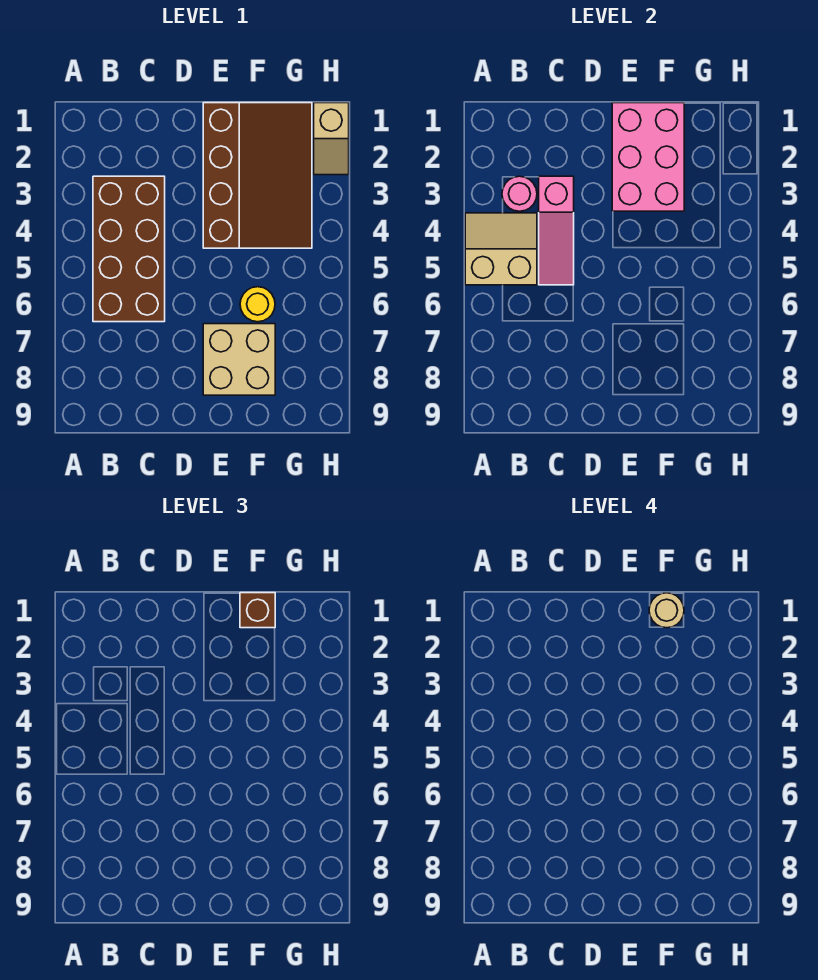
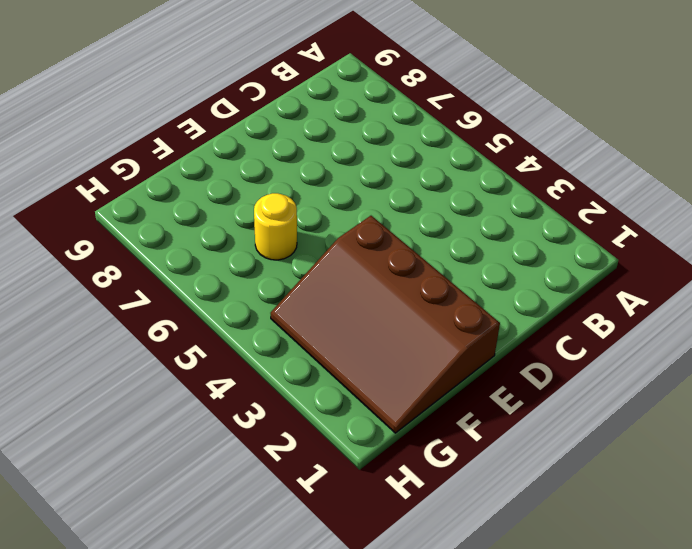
none -> brown brick B3:C6 level 1
none -> tan brick E7:F8 level 1

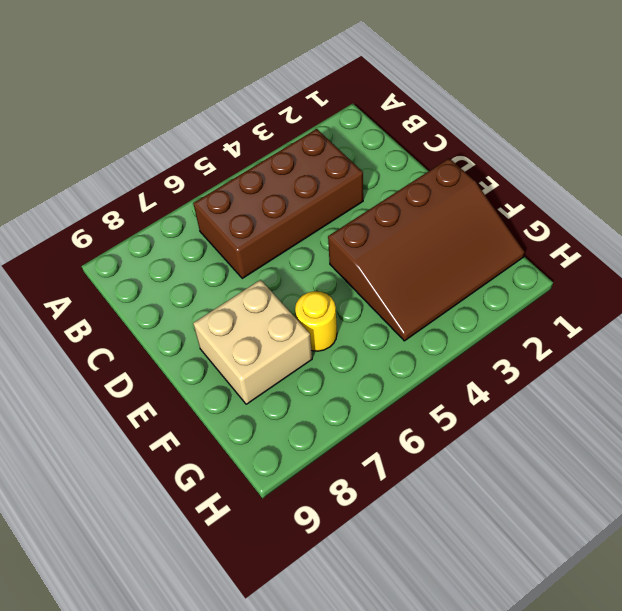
none -> tan slope H1:H2 level 1 top 1
none -> tan slope A4:B5 level 2 top 5

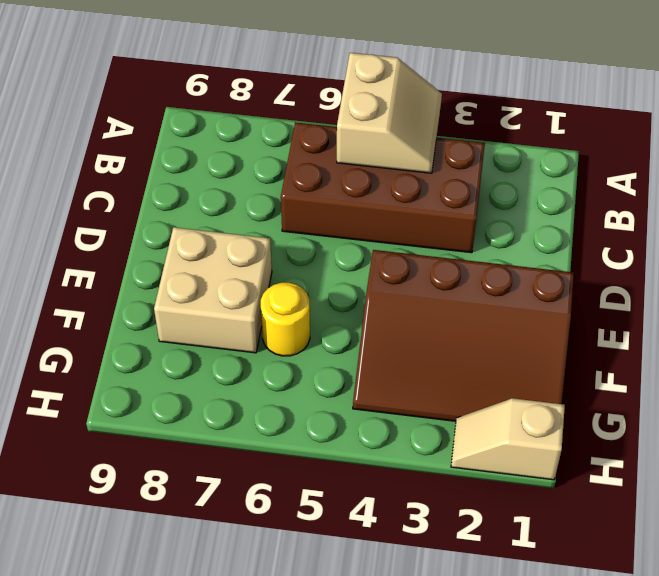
none -> pink round brick B3 level 2
none -> pink slope C3:C5 level 2 top 3

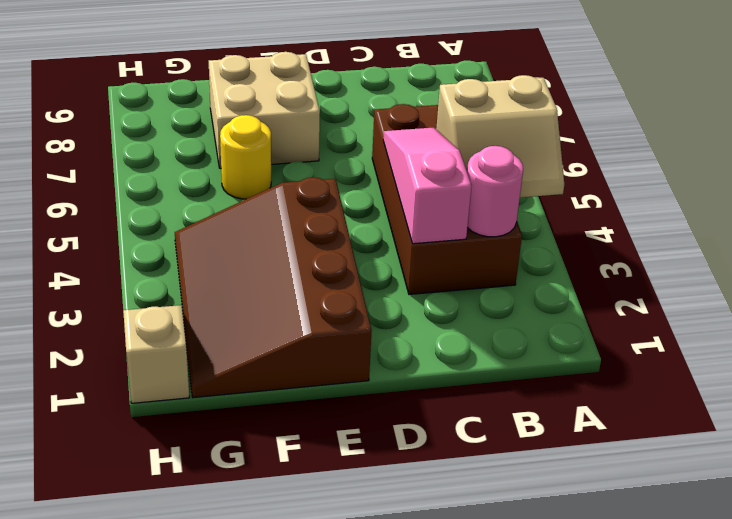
none -> pink brick E1:F3 level 2
none -> brown brick F1 level 3

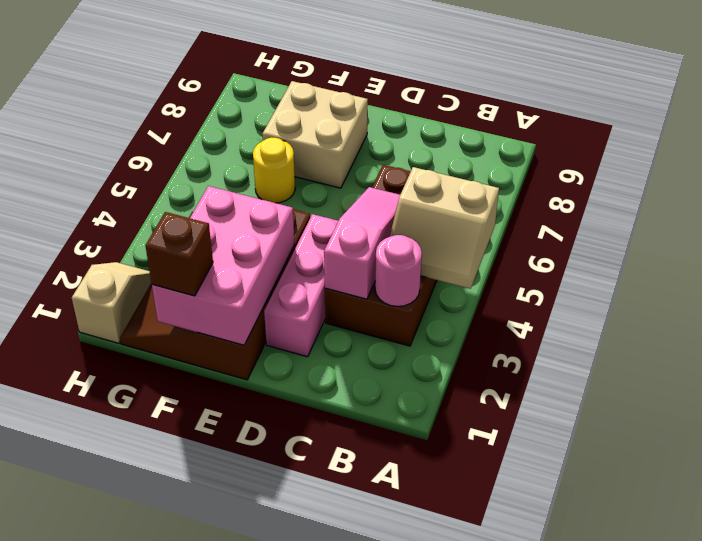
pink brick D2:D4 level 1 -> none
none -> tan round brick F1 level 4

